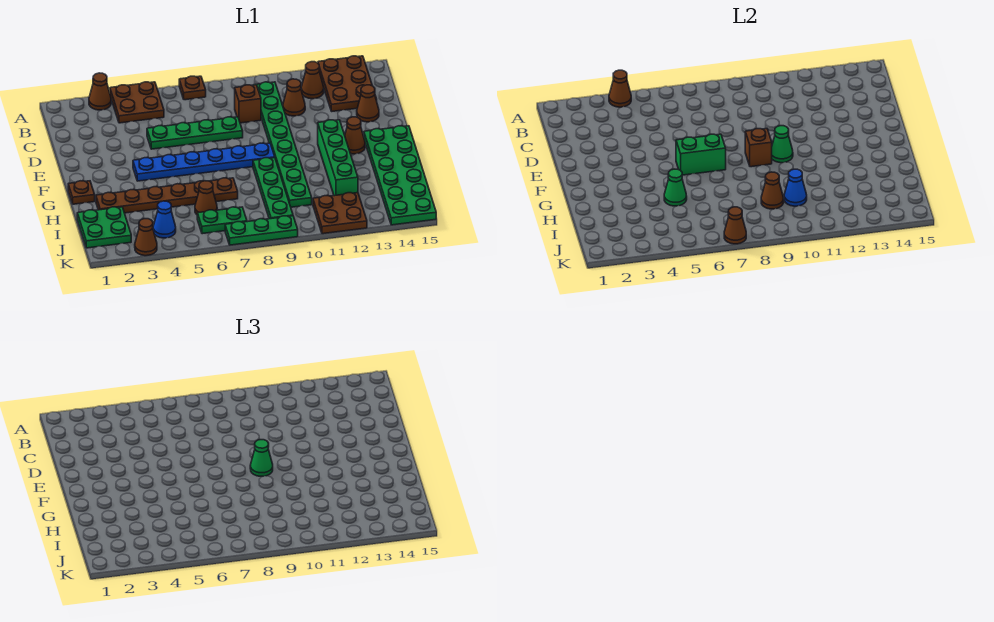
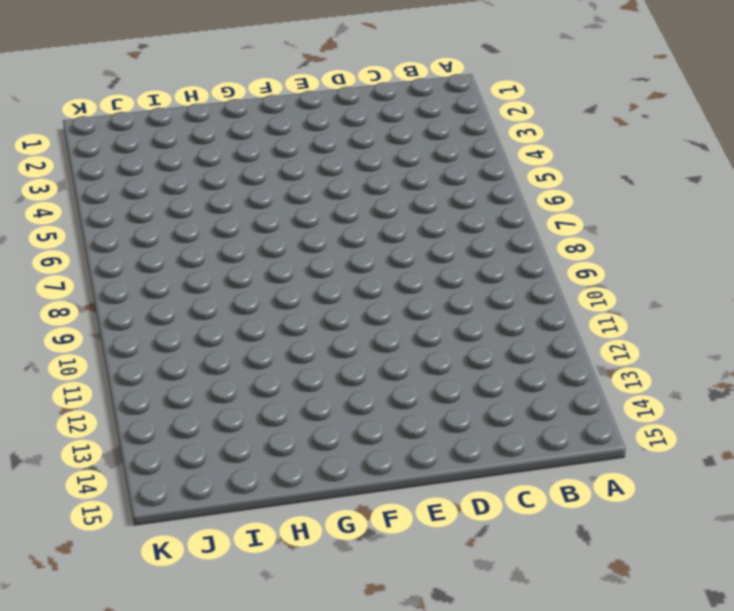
none -> brown cone A3 level 1
none -> brown plate A4:B5 level 1
none -> brown plate A7 level 1
none -> brown plate A13:C14 level 1

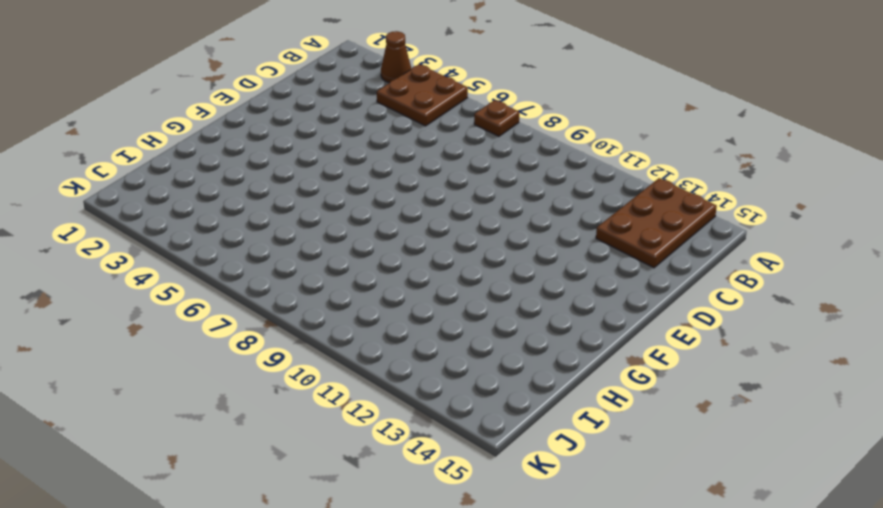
none -> green plate B10:I10 level 1
none -> brown cone B12 level 1
none -> brown brick C9 level 1
none -> brown cone C11 level 1

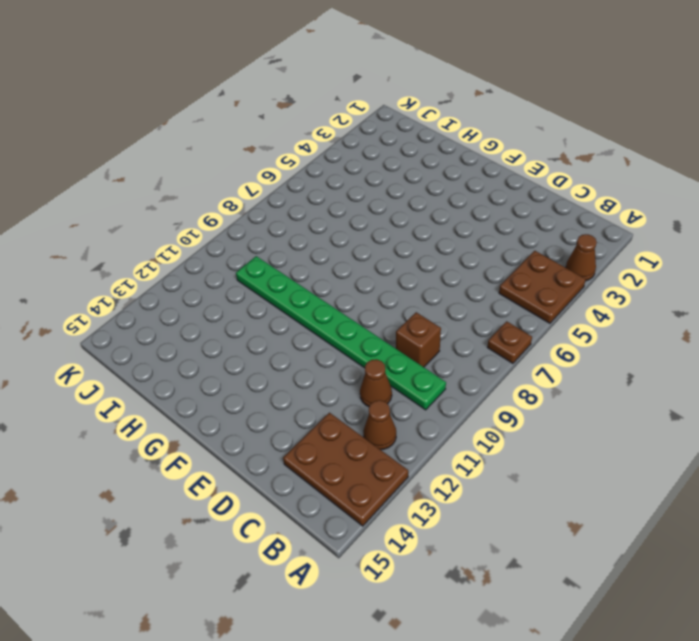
none -> green plate D5:D8 level 1
none -> brown cone D14 level 1
none -> blue plate F4:F9 level 1
none -> green brick F12:I12 level 1

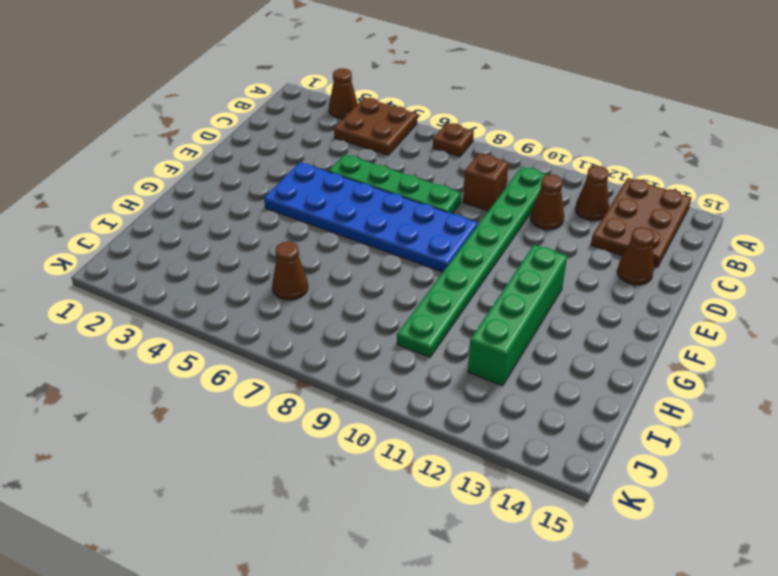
blue plate E4:F9 level 1 -> blue plate F4:F9 level 1
none -> brown cone F13 level 1
none -> green plate F14:K15 level 1
none -> brown plate G1 level 1
none -> green plate G9:J9 level 1

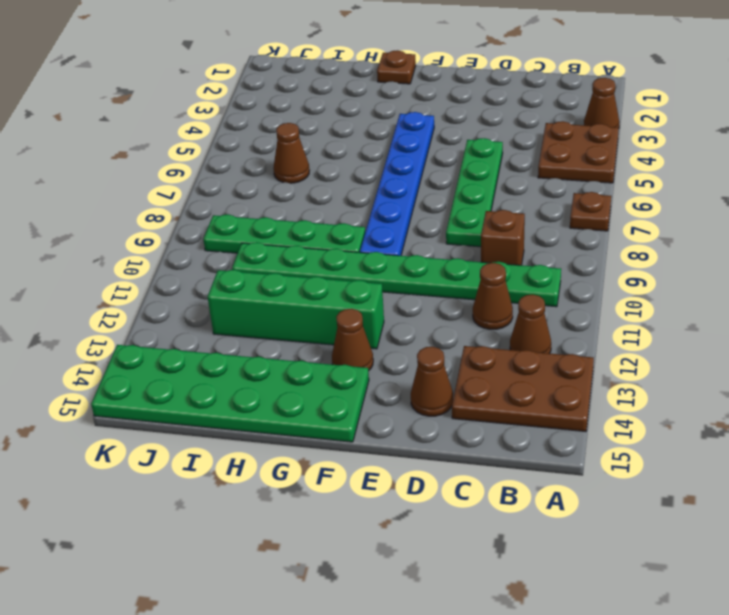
none -> brown plate H2:H7 level 1
none -> green plate I1:J2 level 1
none -> blue cone J4 level 1
none -> green plate J6:J7 level 1

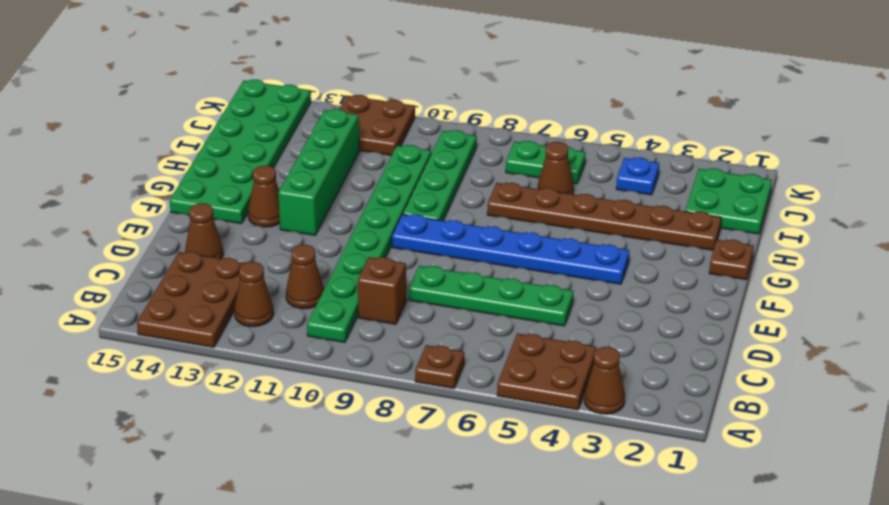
blue plate J4 level 1 -> blue cone J4 level 1
none -> brown cone K3 level 1
none -> green plate K7:K9 level 1
none -> brown cone A4 level 2
none -> green brick F6:F7 level 2

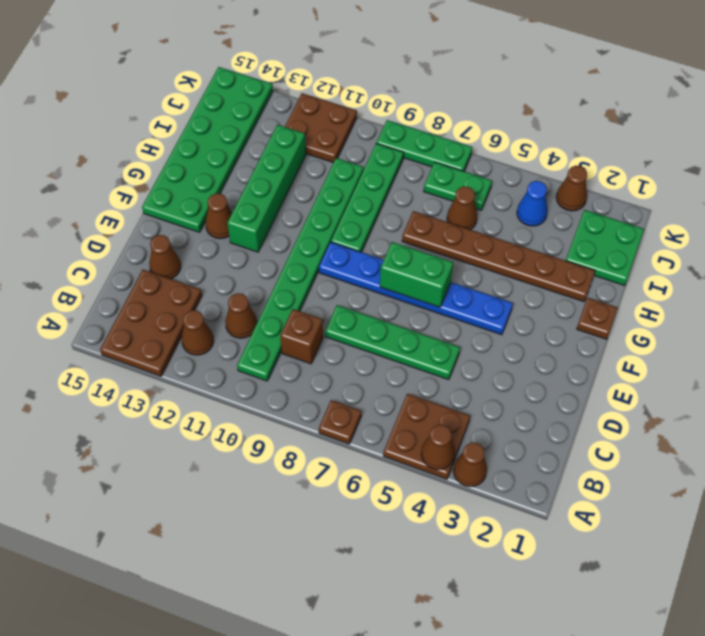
none -> brown brick F9 level 2
none -> green cone F10 level 2
none -> green cone H5 level 2
none -> brown cone I9 level 2

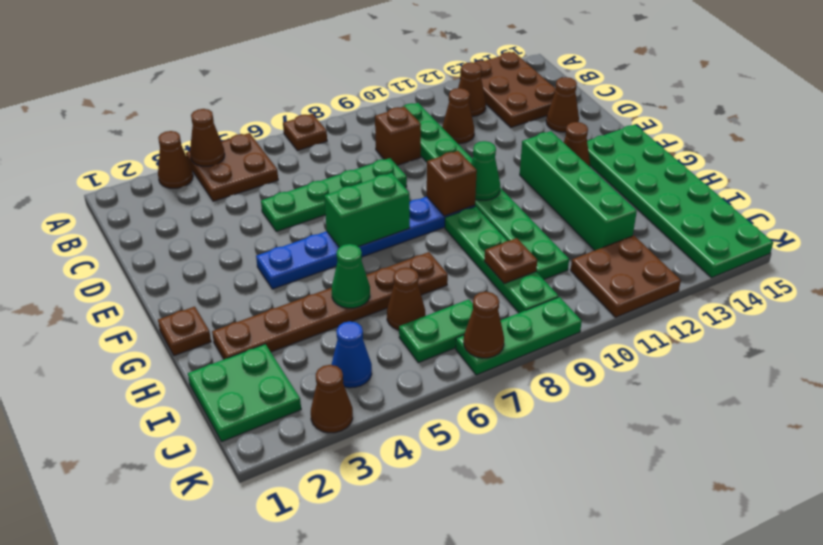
brown plate I9 level 2 -> brown cone I9 level 2
none -> blue cone I10 level 2
none -> green cone F9 level 3

